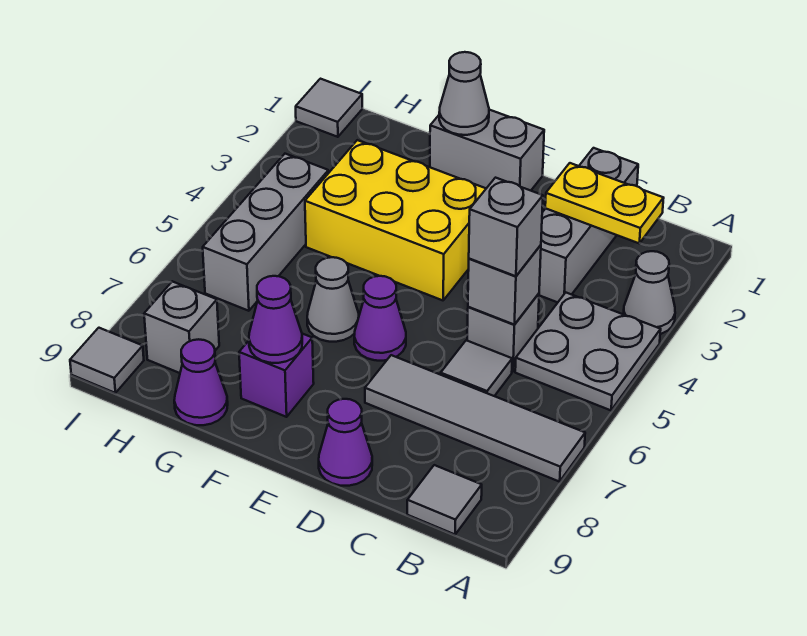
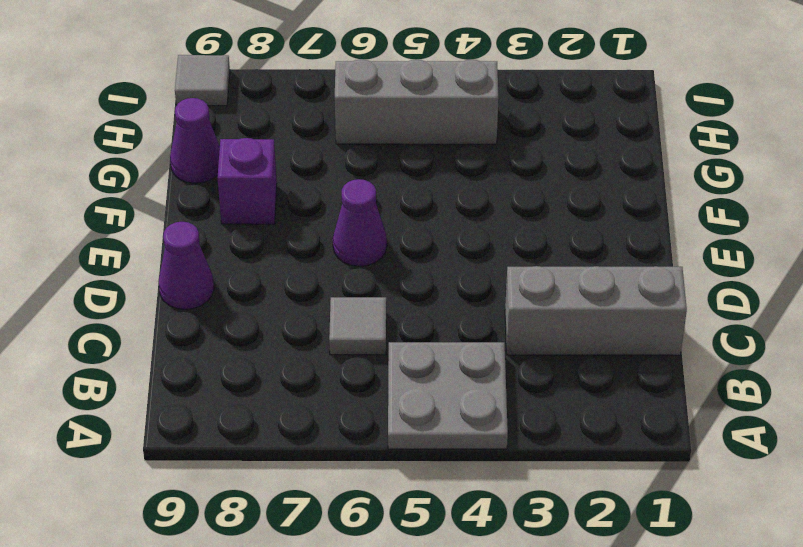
none -> grey cone A3 level 1
none -> grey tile A7:D7 level 1
none -> grey tile B9 level 1

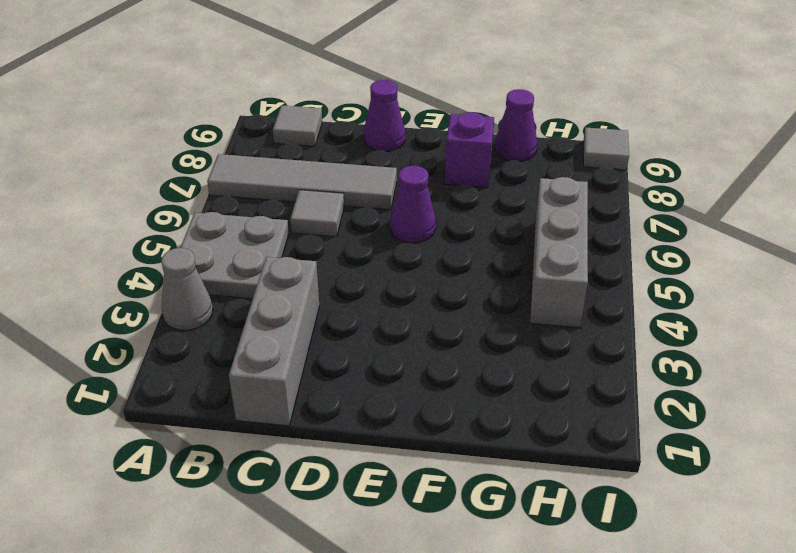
none -> grey brick C5 level 1
none -> grey brick E1:F1 level 1
none -> yellow brick E3:G4 level 1

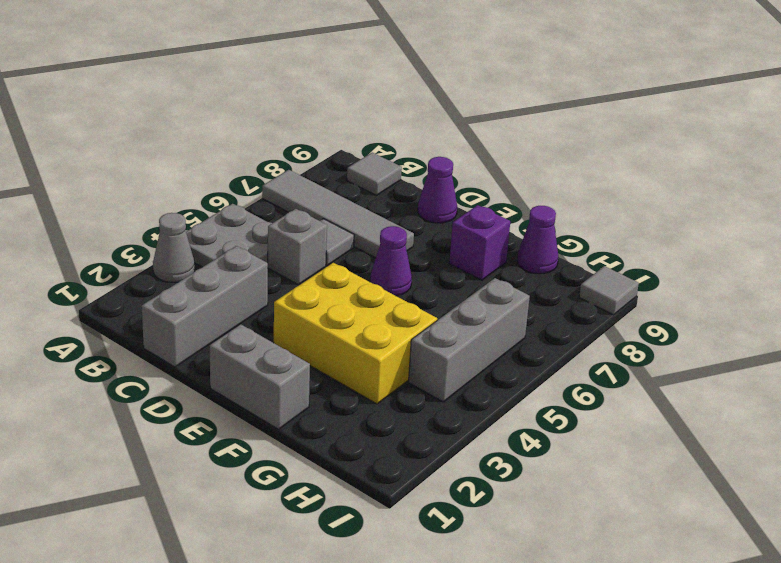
none -> grey cone F6 level 1
none -> grey brick H8 level 1
none -> grey tile I1 level 1

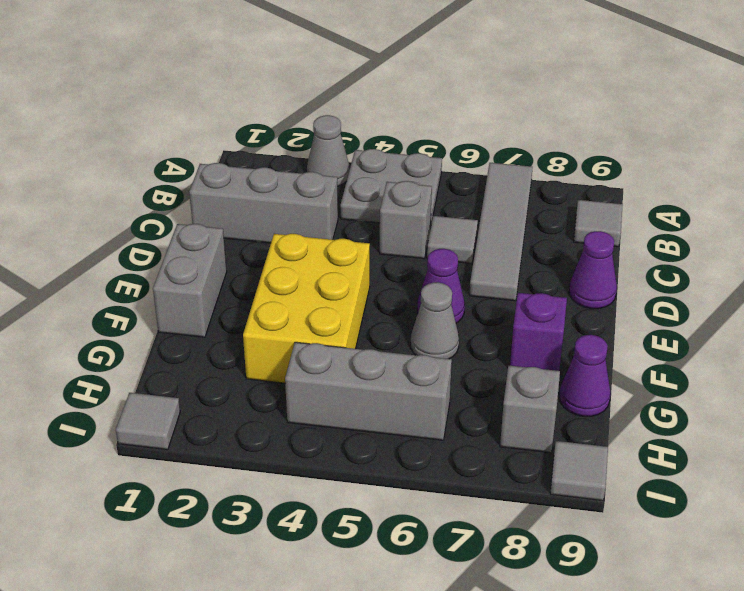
none -> yellow plate B2:C2 level 2
none -> grey brick C5 level 2
none -> grey cone F1 level 2

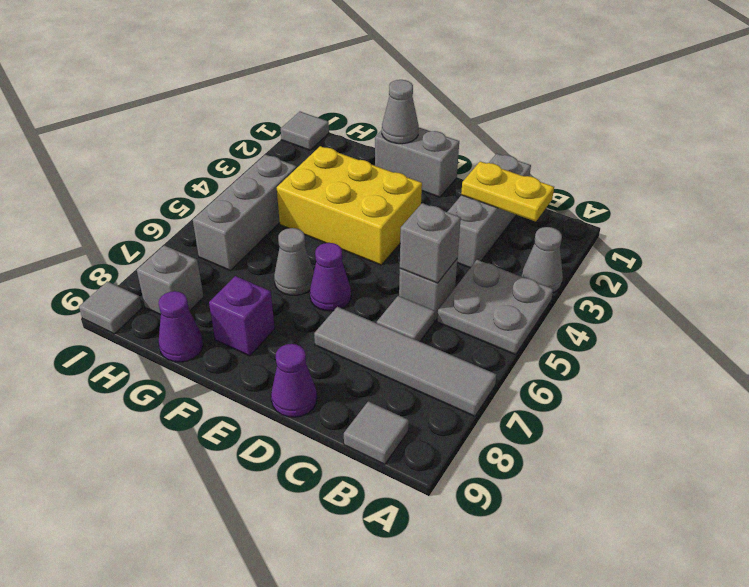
none -> purple cone F8 level 2
none -> grey brick C5 level 3

